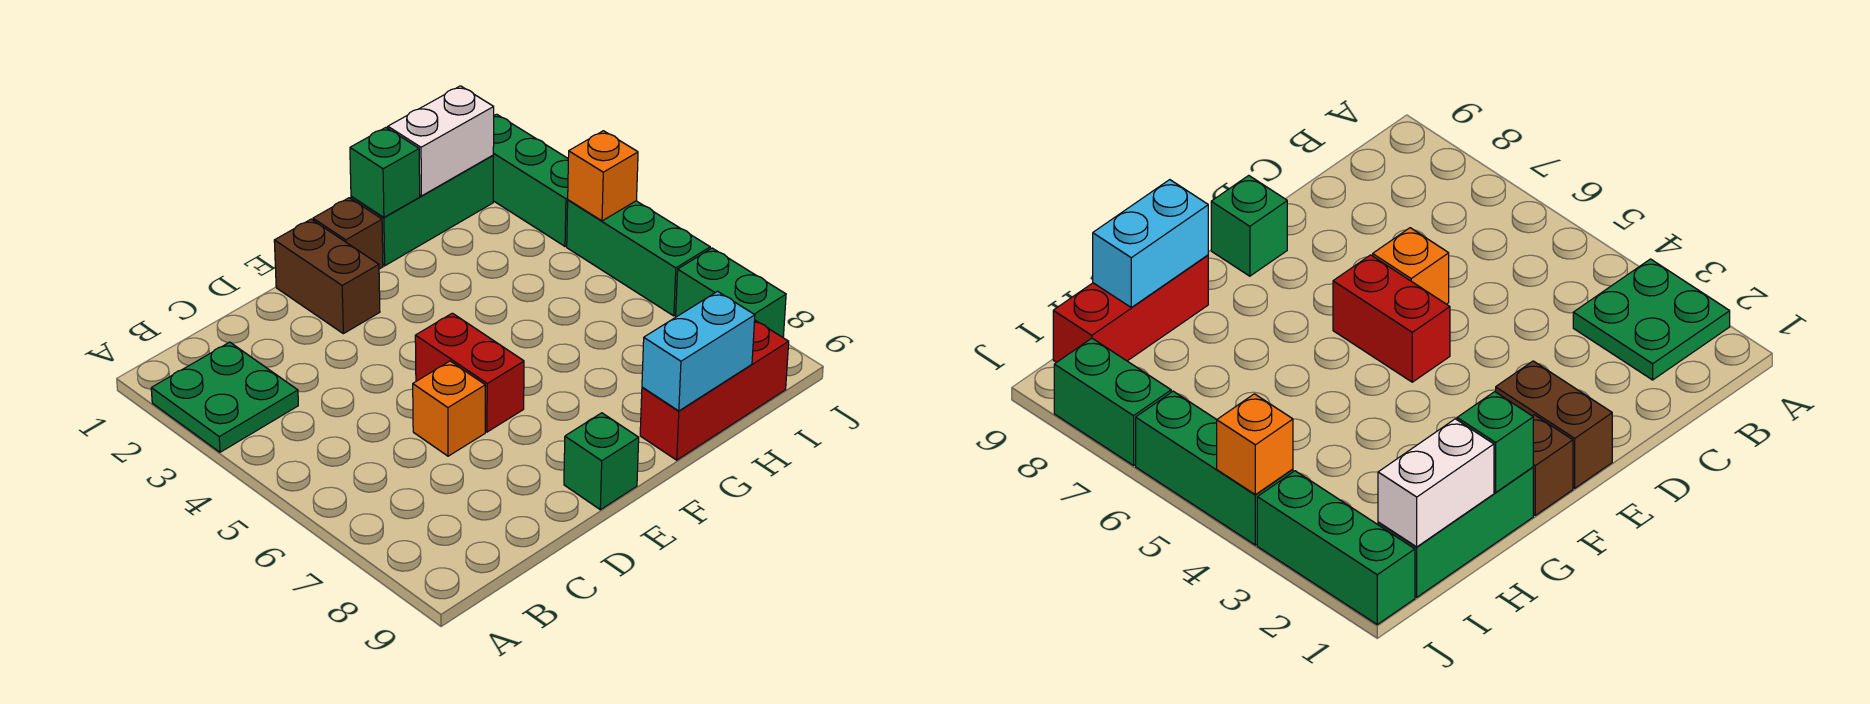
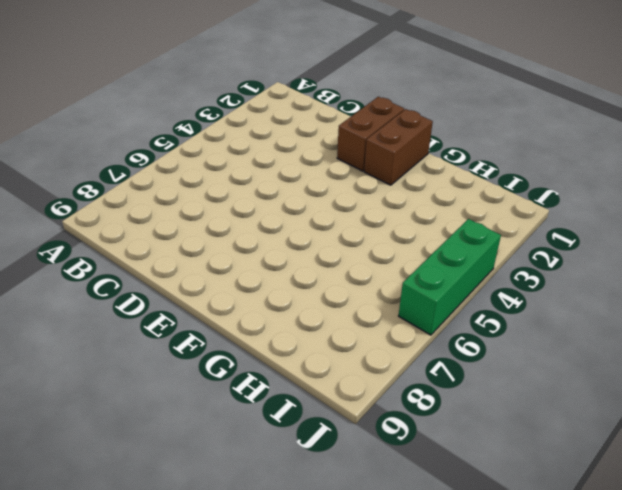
brown brick F1:F2 level 1 -> brown brick F1 level 1
none -> green plate A2:B3 level 1
none -> orange brick D6 level 1
none -> red brick E5:E6 level 1

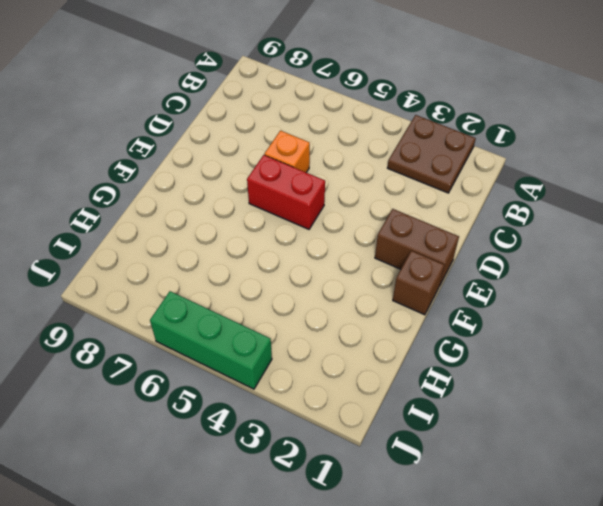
brown plate A2:B3 level 1 -> green plate A2:B3 level 1
none -> green brick E9 level 1
none -> green brick G1:I1 level 1
none -> red brick G9:I9 level 1

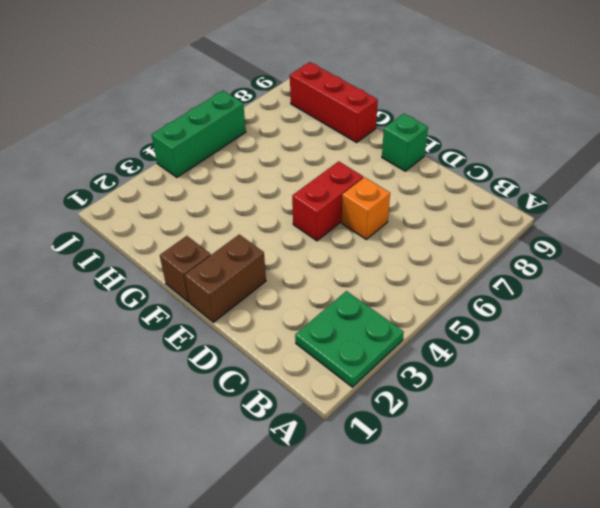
none -> green brick G1:I1 level 1
none -> green brick J1:J3 level 1
none -> green brick J7:J8 level 1

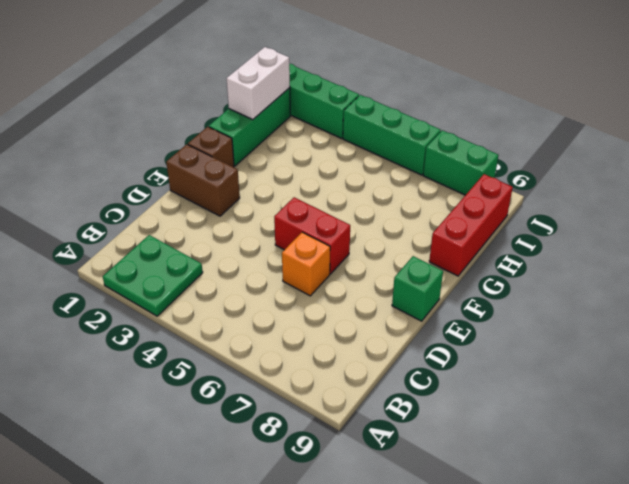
none -> green brick G1 level 2
none -> cyan brick G9:H9 level 2
none -> orange brick J4 level 2

